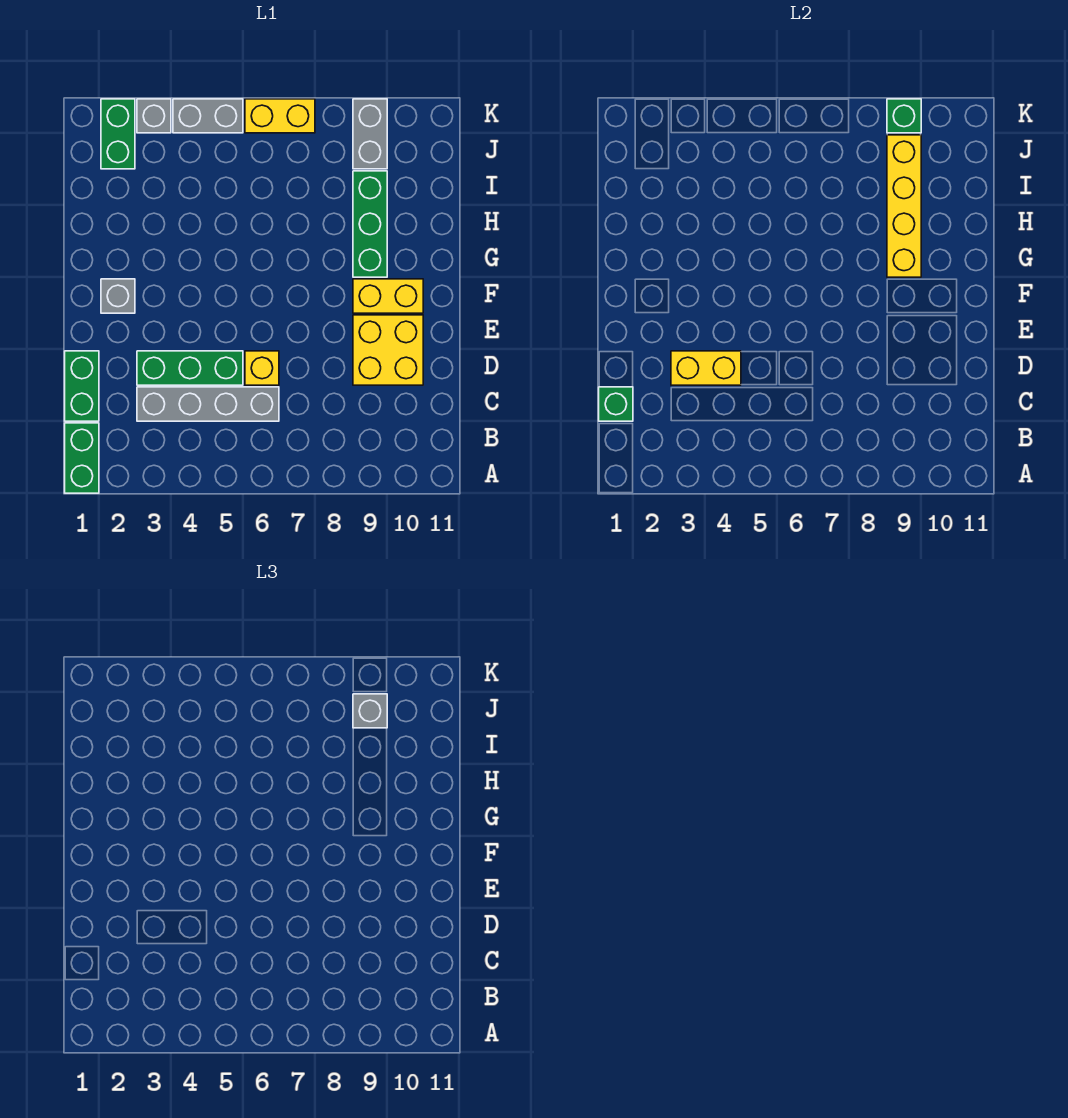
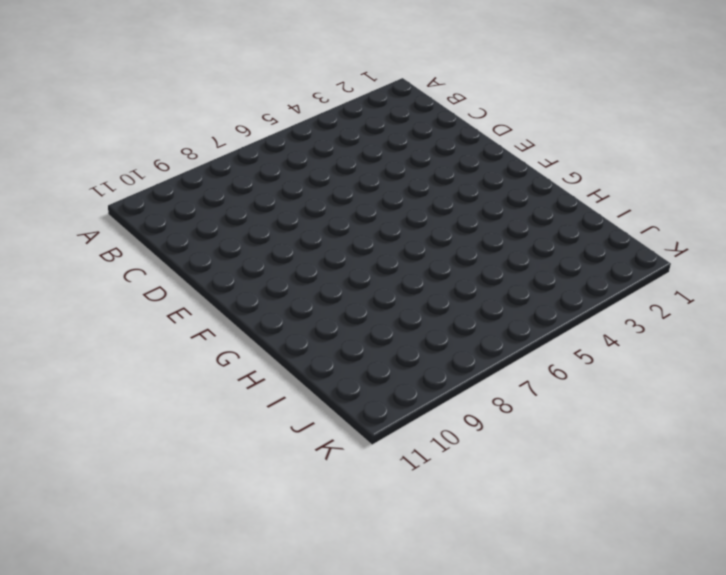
none -> green brick A1:B1 level 1
none -> green brick C1:D1 level 1
none -> grey brick C3:C6 level 1

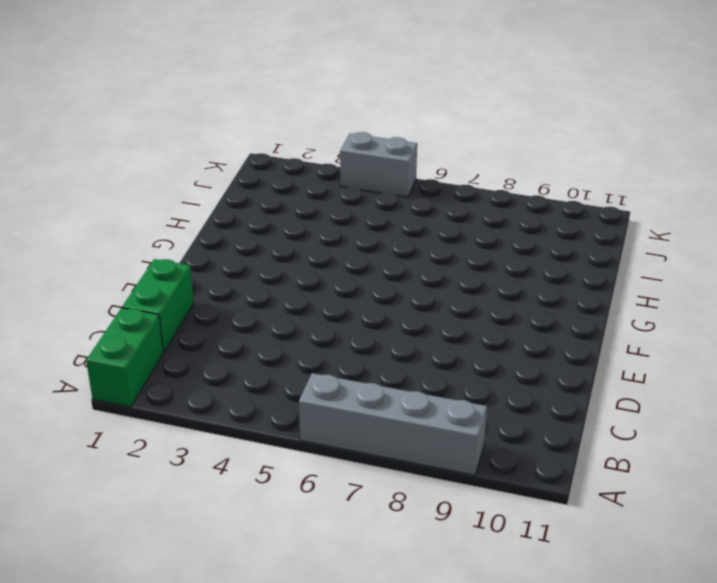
grey brick A6:A9 level 1 -> grey brick C3:C6 level 1
none -> green brick D3:D5 level 1
none -> yellow brick D6 level 1
none -> yellow brick D9:E10 level 1

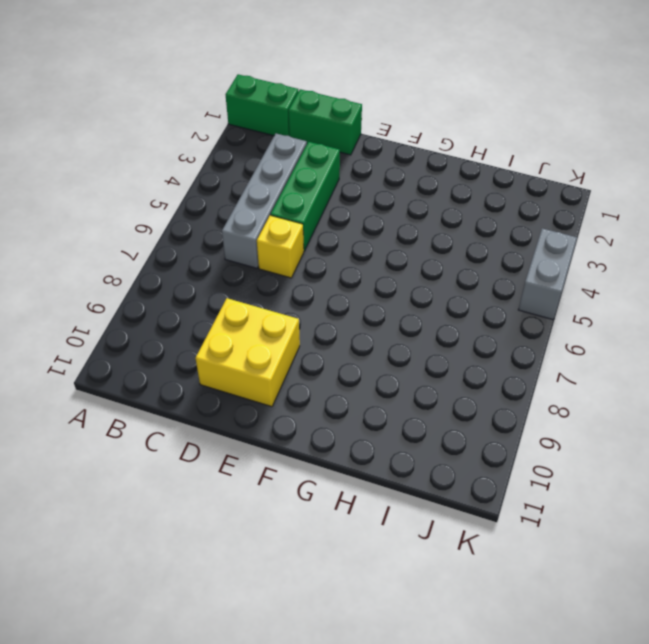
none -> grey brick F2 level 1
none -> yellow brick F9:F10 level 1
none -> green brick G9:I9 level 1

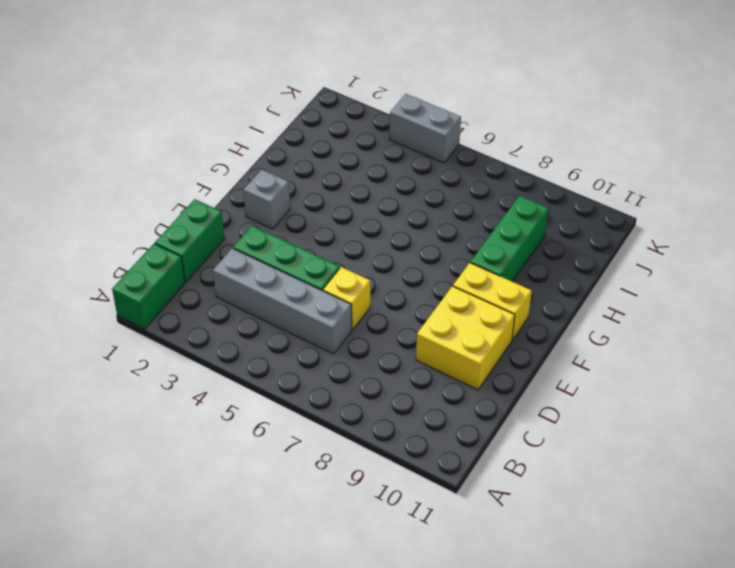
none -> green brick J2:K2 level 1
none -> grey brick J9:K9 level 1
none -> grey brick K3 level 1

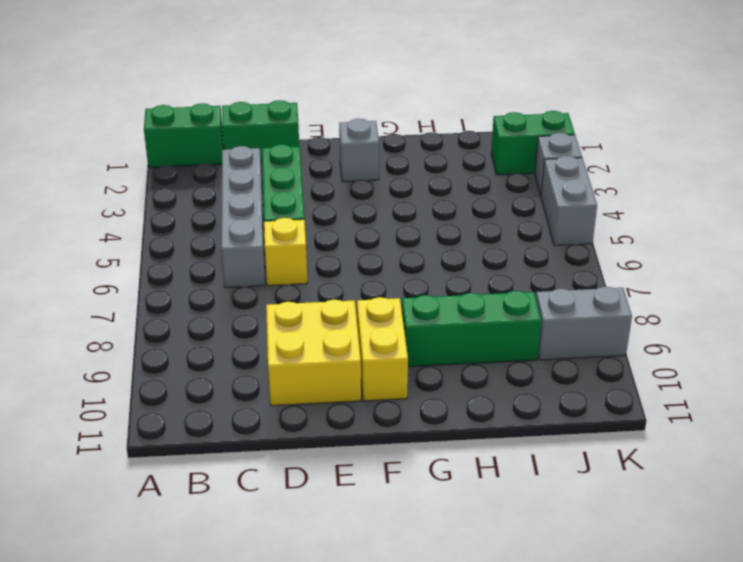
none -> yellow brick K6:K7 level 1
none -> green brick C1 level 2
none -> yellow brick D3:D4 level 2

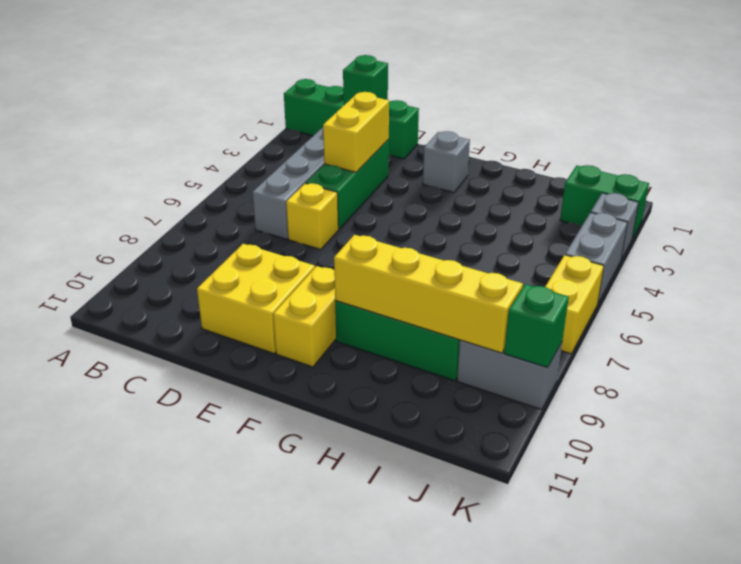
none -> grey brick J9 level 3

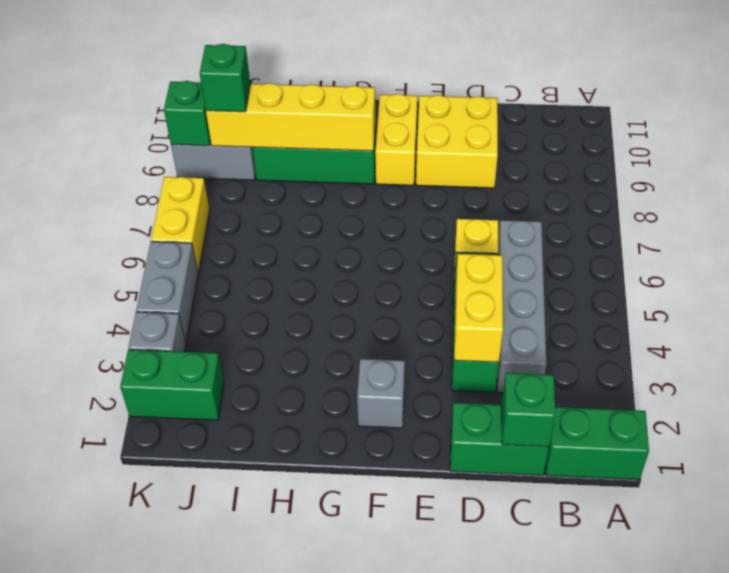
green brick J9 level 3 -> grey brick J9 level 3

